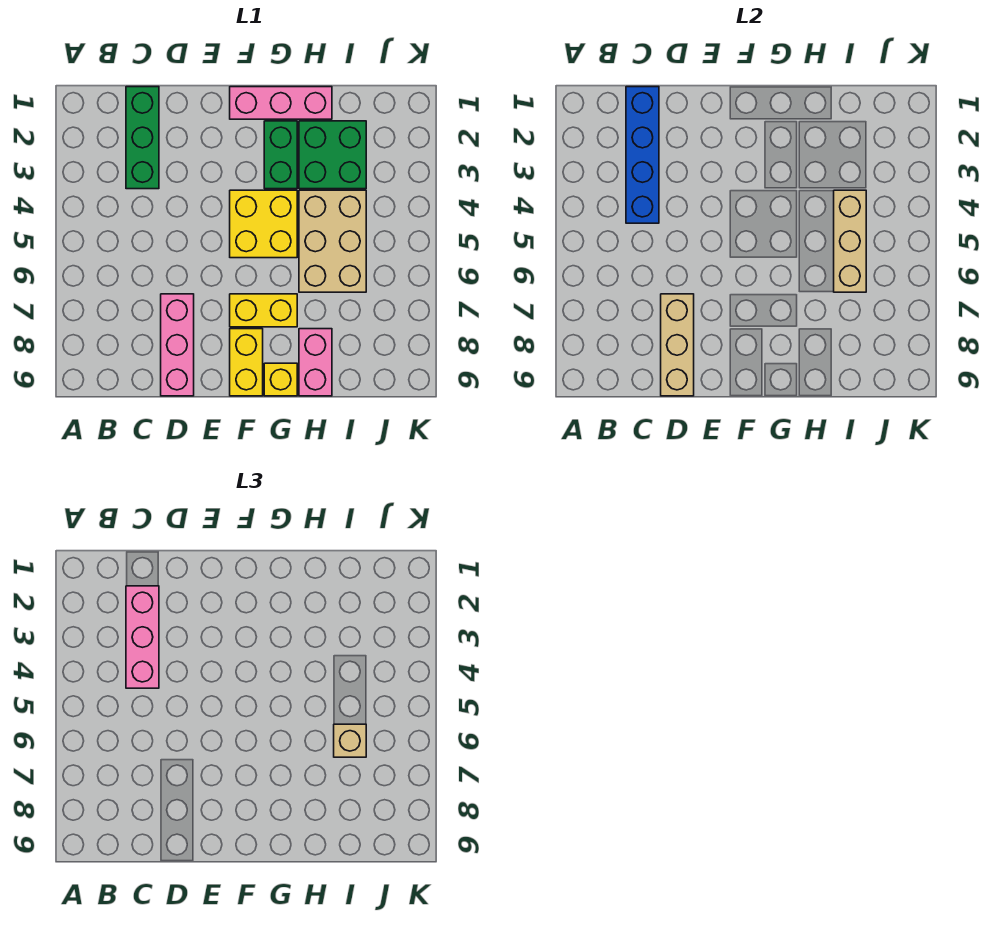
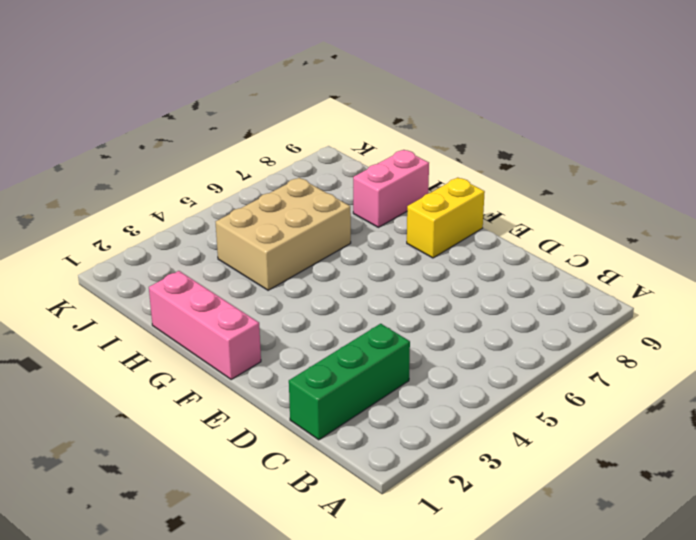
none -> pink brick D7:D9 level 1
none -> yellow brick F4:G5 level 1
none -> yellow brick F7:G7 level 1

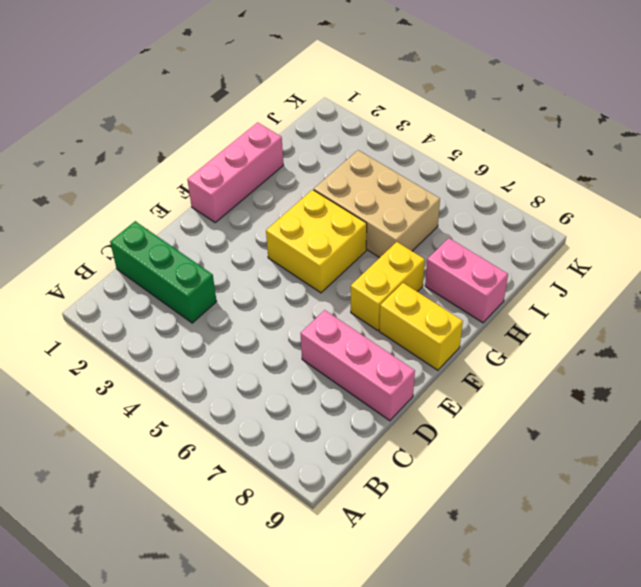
none -> green brick G2:G3 level 1
none -> yellow brick G9 level 1
none -> green brick H2:I3 level 1

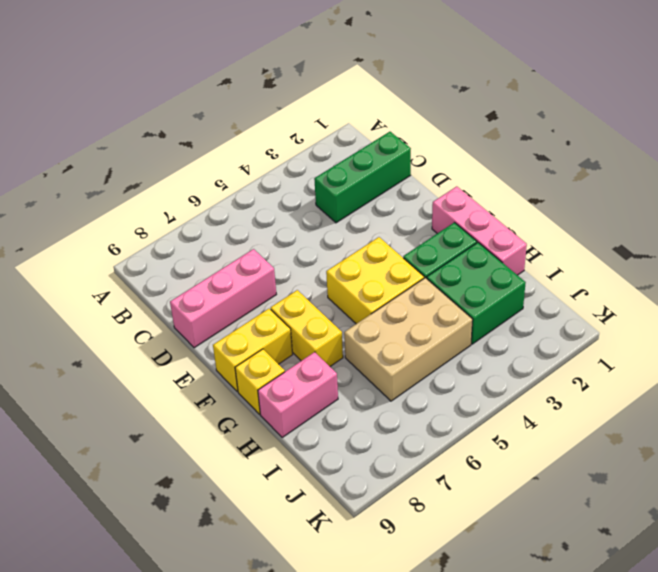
none -> blue brick C1:C4 level 2
none -> tan brick D7:D9 level 2
none -> tan brick I4:I6 level 2

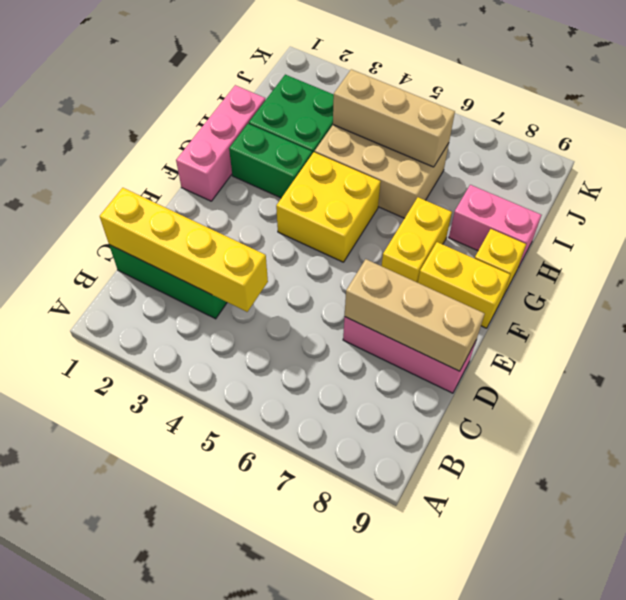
yellow brick C1:C4 level 2 -> blue brick C1:C4 level 2
none -> pink brick C2:C4 level 3
none -> tan brick I6 level 3

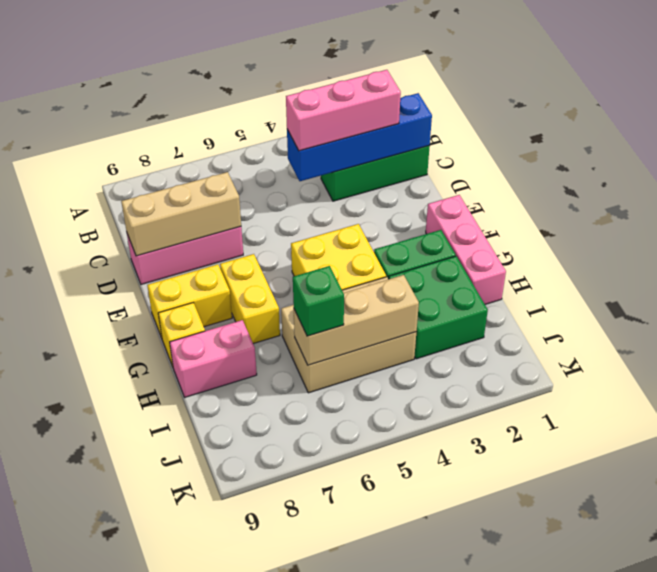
green brick I6 level 3 -> tan brick I6 level 3

